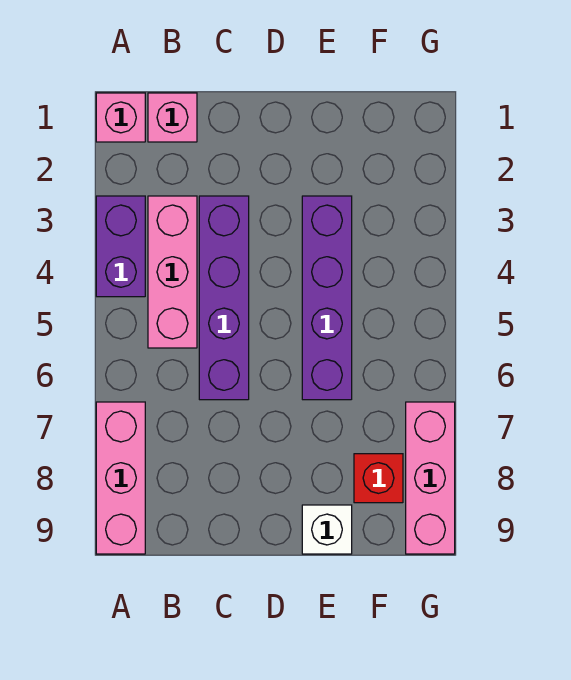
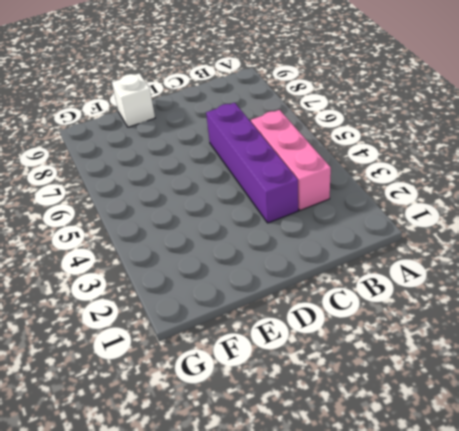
none -> pink brick A1 level 1
none -> purple brick A3:A4 level 1

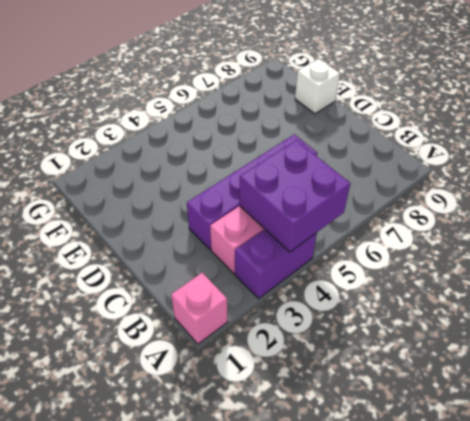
purple brick A4:B5 level 2 -> none
none -> pink brick A7:A9 level 1
none -> pink brick B1 level 1

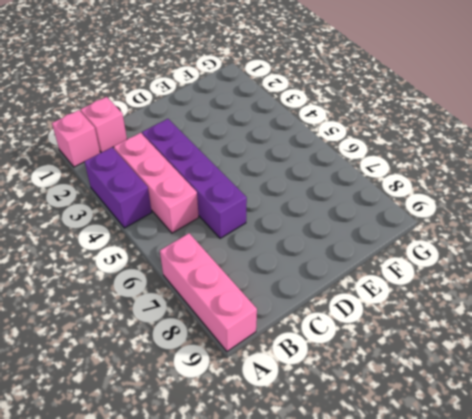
none -> purple brick E3:E6 level 1
none -> white brick E9 level 1

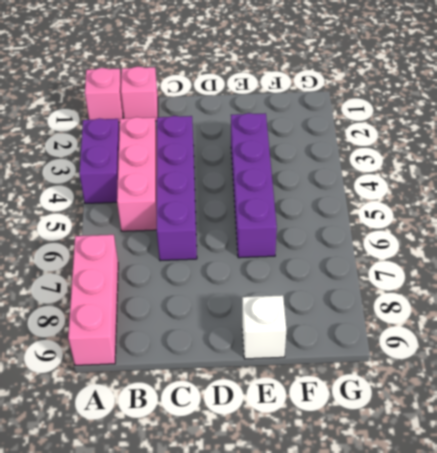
none -> red brick F8 level 1
none -> pink brick G7:G9 level 1

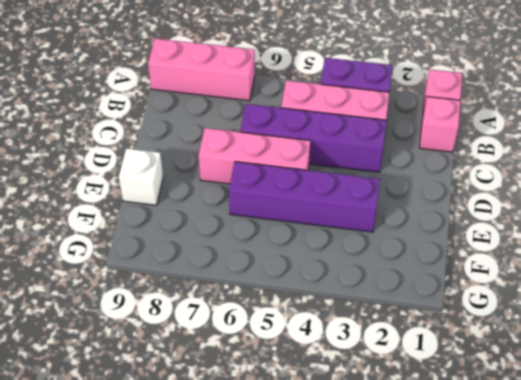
pink brick D5:D7 level 1 -> pink brick G7:G9 level 1
none -> red brick F8 level 1

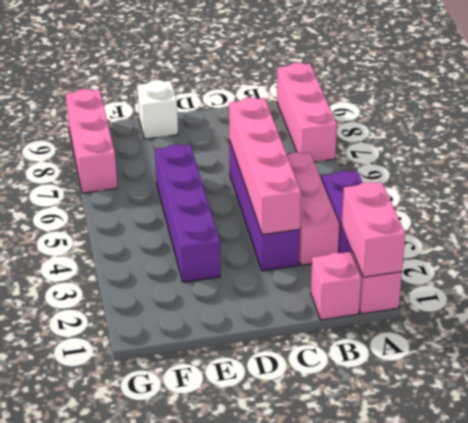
pink brick A1:A2 level 2 -> none
pink brick C3:C6 level 2 -> none
none -> red brick F8 level 1

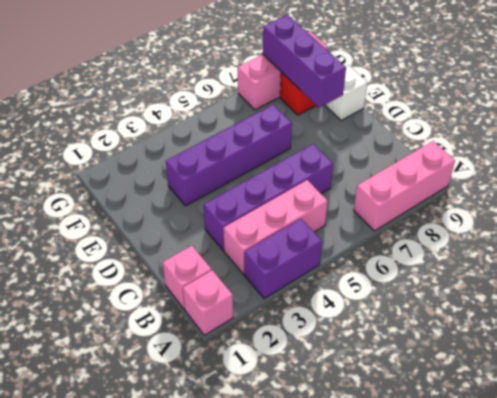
purple brick E8:G8 level 2 -> none

